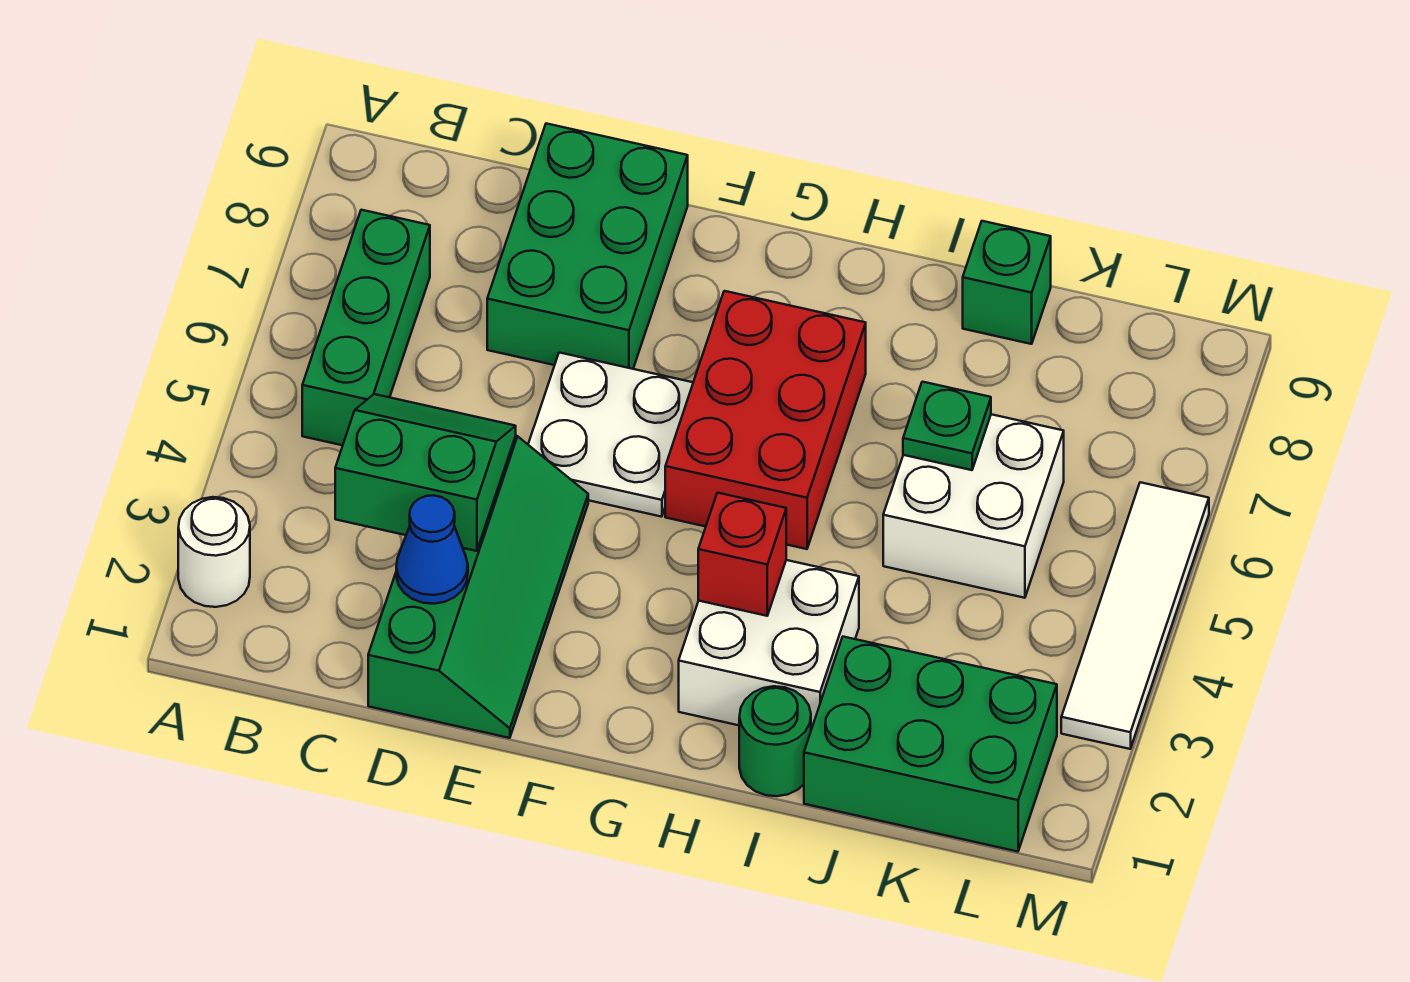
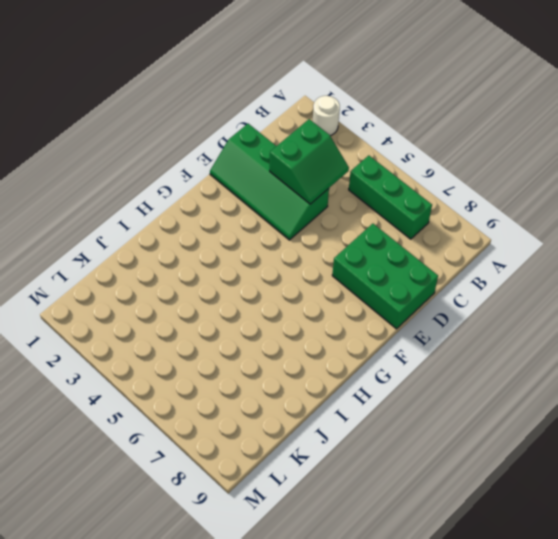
none -> white plate E5:F6 level 1
none -> red brick G5:H7 level 1
none -> white brick H2:I3 level 1

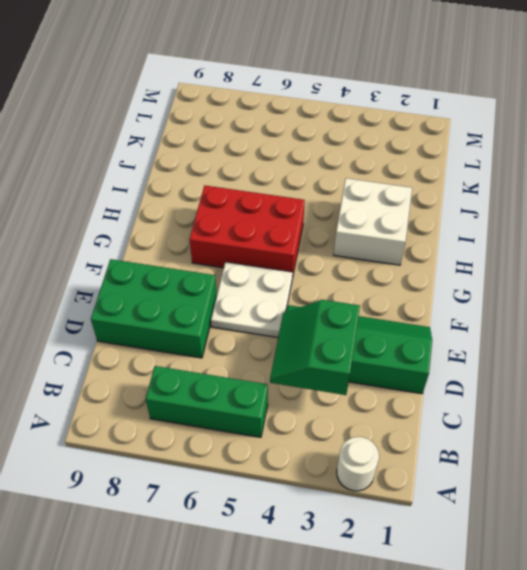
none -> green round brick I1 level 1
none -> green brick J1:L2 level 1
none -> white brick J5:K6 level 1

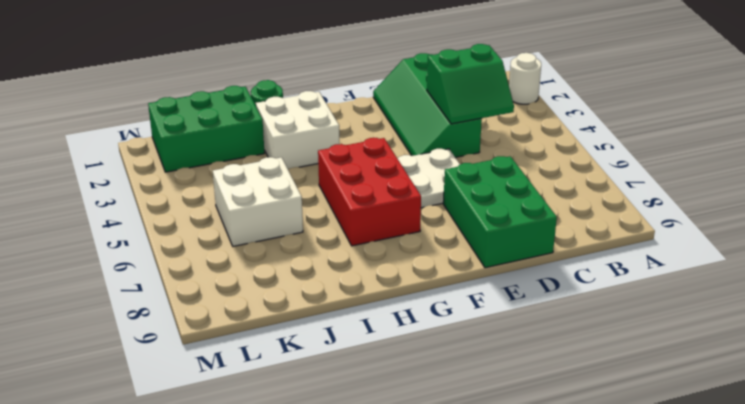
none -> green brick B5:B7 level 1
none -> green brick J9 level 1
none -> white tile M3:M6 level 1

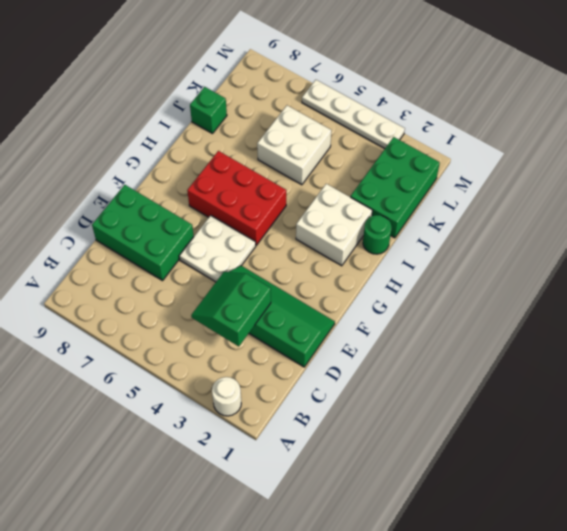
white plate M3:M6 level 1 -> white tile M3:M6 level 1
none -> green brick B5:B7 level 1
none -> blue cone D2 level 2
none -> red brick H3 level 2

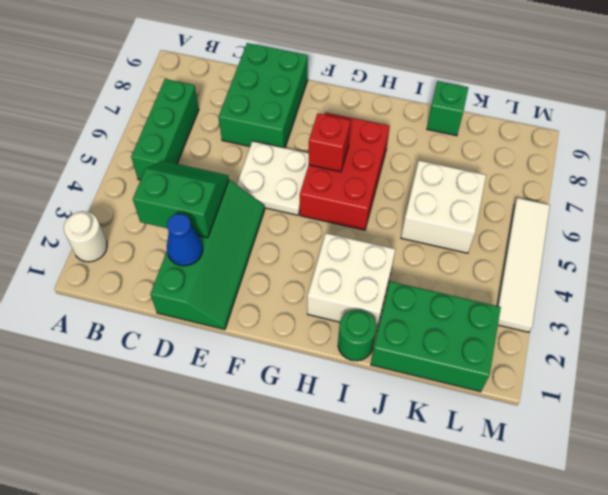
red brick G6 level 2 -> red brick H3 level 2
none -> green plate J6 level 2

